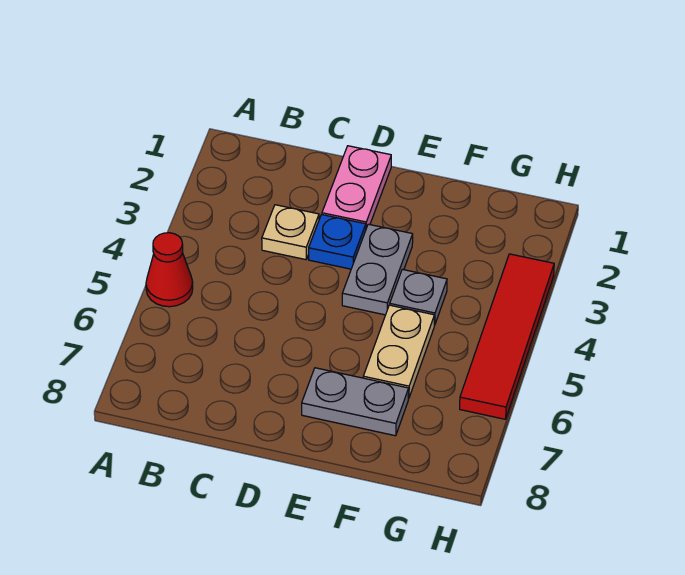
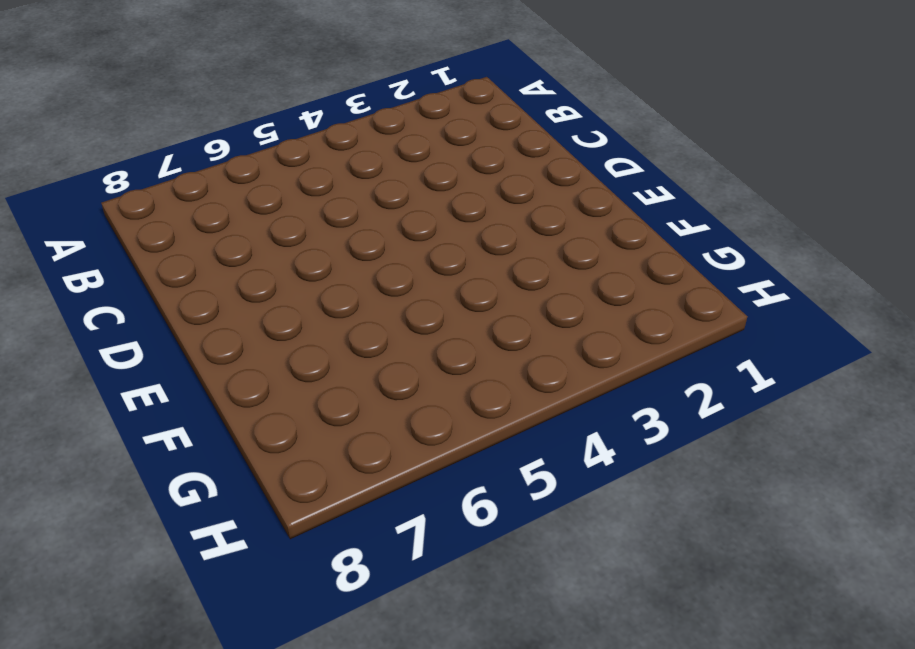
none -> red cone A5 level 1
none -> tan plate C3 level 1

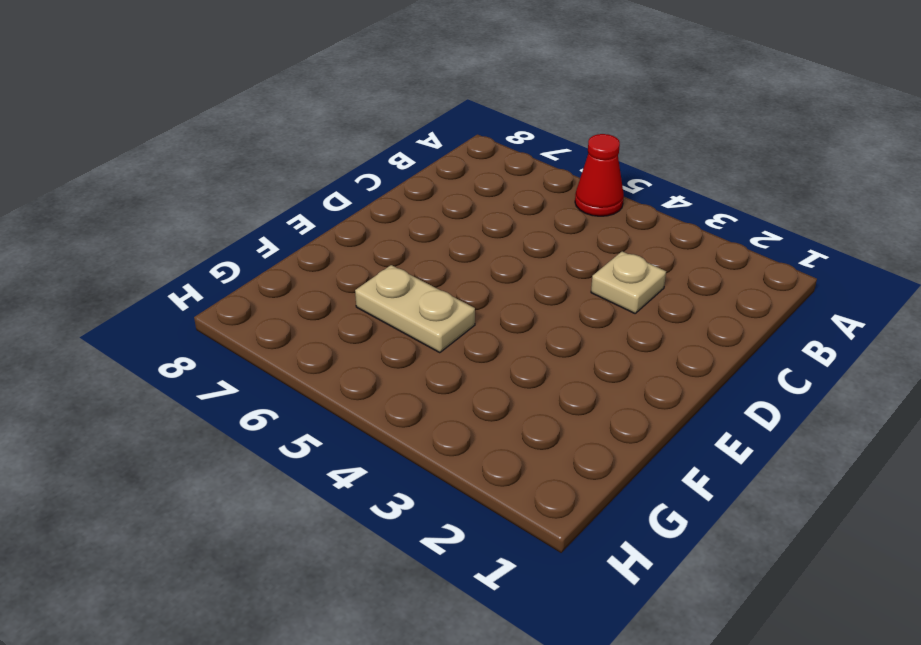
none -> pink plate D1:D2 level 1
none -> blue plate D3 level 1

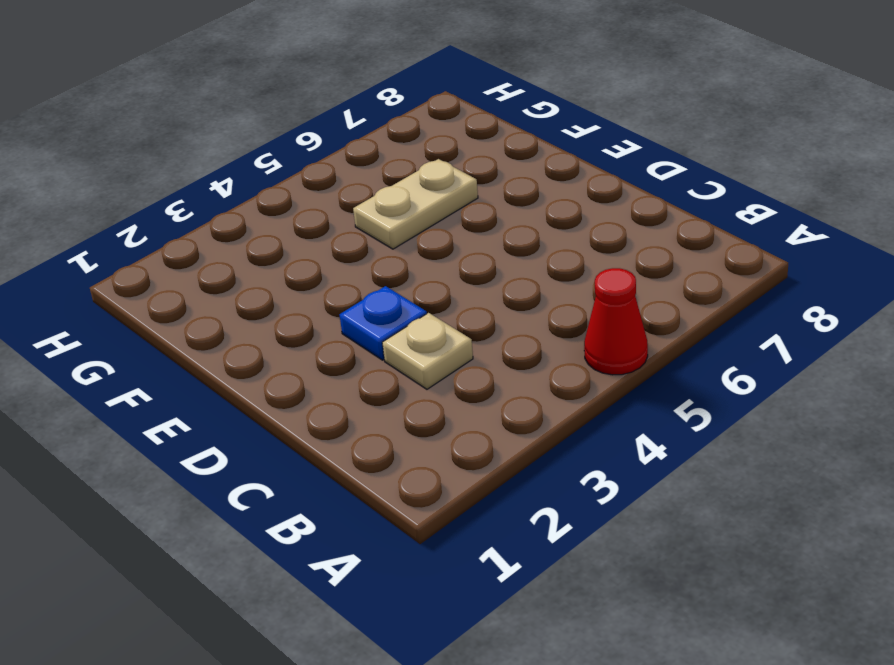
none -> pink plate D1:D2 level 1
none -> grey plate E3:E4 level 1

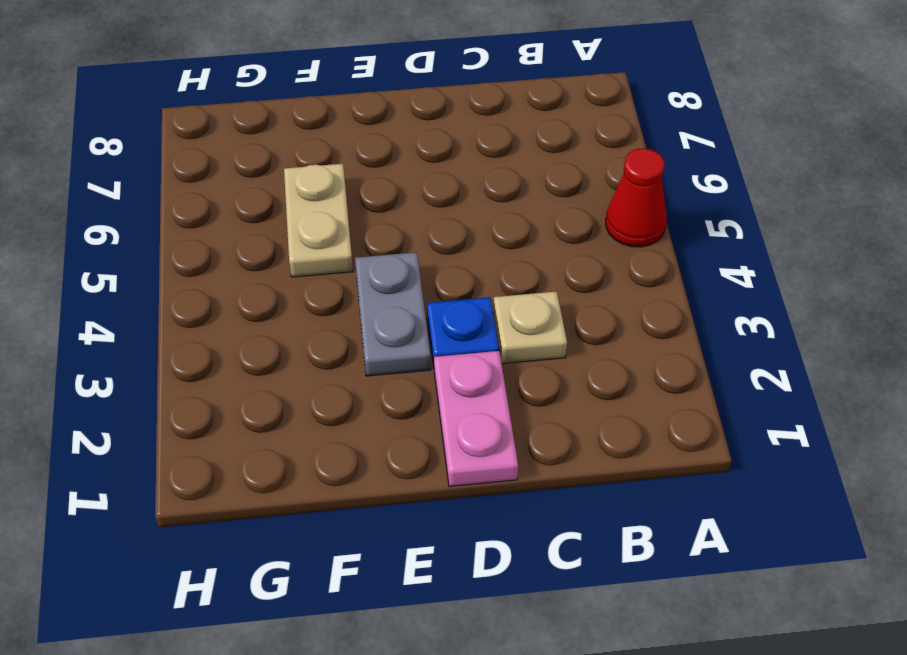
none -> grey plate E7:F7 level 1
none -> grey plate F4 level 1

